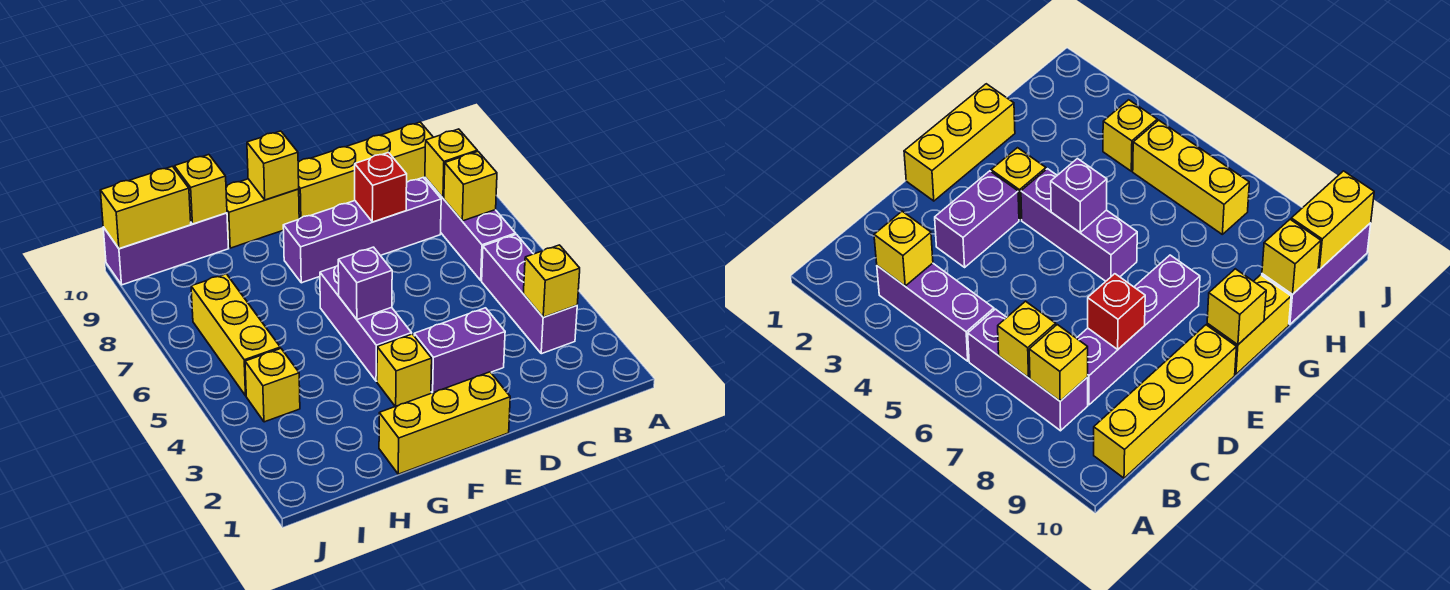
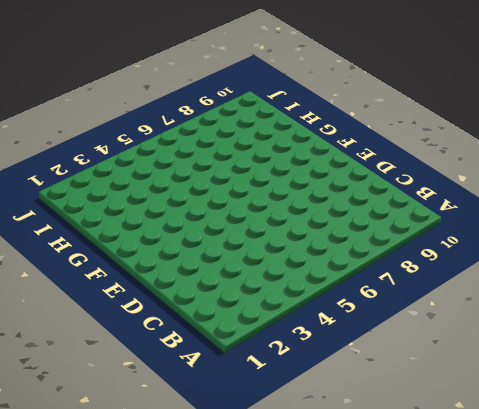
none -> purple brick B3:B5 level 1
none -> purple brick B6:B8 level 1
none -> yellow brick B10:E10 level 1

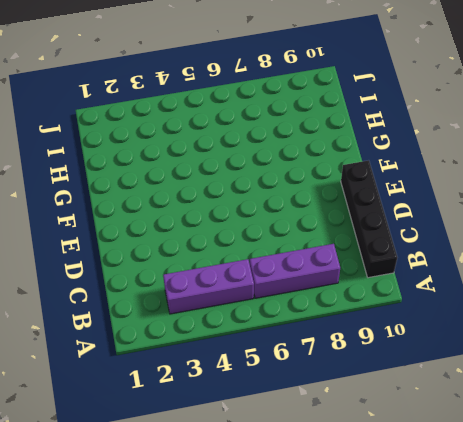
black brick B10:E10 level 1 -> yellow brick B10:E10 level 1
none -> purple brick C8:F8 level 1
none -> purple brick D3:E3 level 1
none -> yellow brick E1:G1 level 1

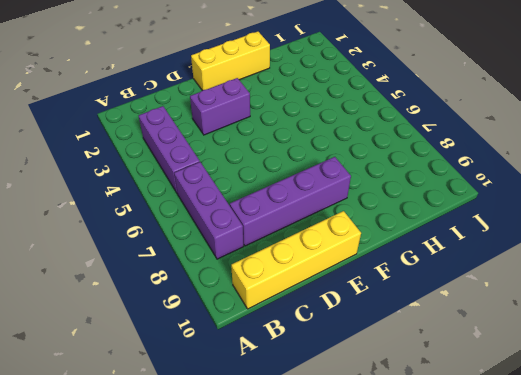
none -> yellow brick F3 level 1
none -> purple brick F4:F6 level 1
none -> yellow brick F10:G10 level 1

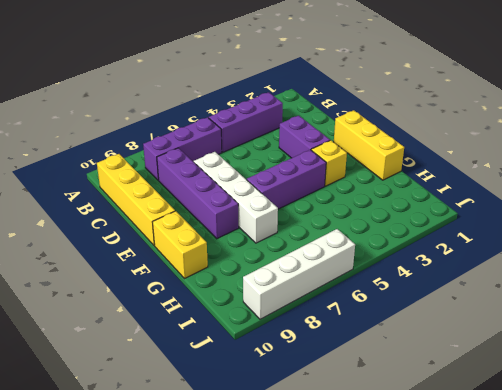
white brick D7:G7 level 1 -> none
white brick J6:J9 level 1 -> none
none -> purple brick H10:J10 level 1
none -> yellow brick I4 level 1
none -> yellow brick I5:I7 level 1

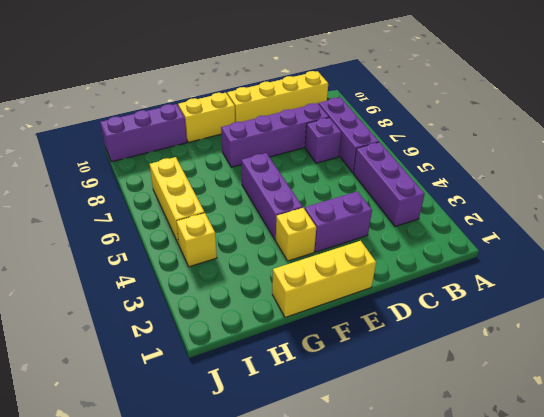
purple brick C7 level 1 -> purple brick F5 level 2
none -> yellow brick B3 level 2
none -> yellow brick B7 level 2
none -> yellow brick B8 level 2

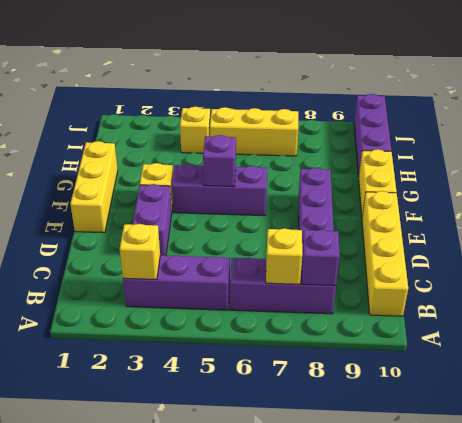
purple brick B8 level 2 -> yellow brick B8 level 2
none -> red brick D8 level 2
none -> yellow brick F10 level 2
none -> yellow brick H10 level 2

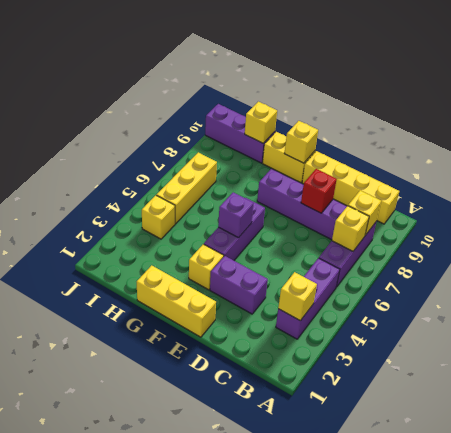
none -> yellow brick I10:J10 level 2

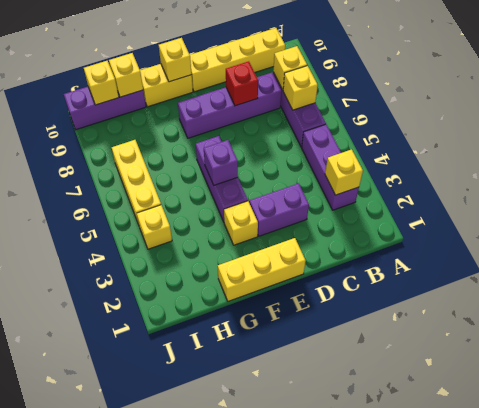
yellow brick I10 level 2 -> yellow brick I10:J10 level 2

